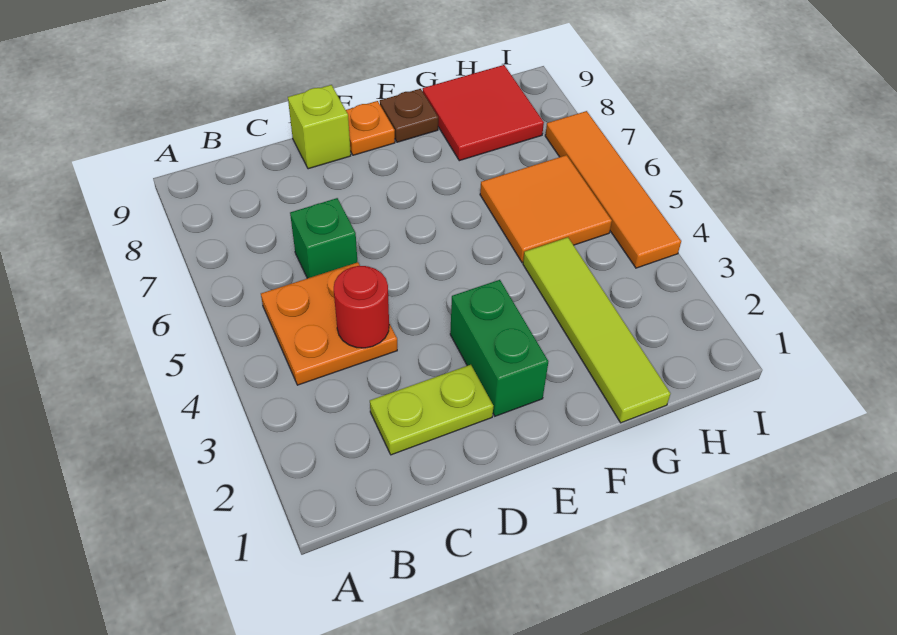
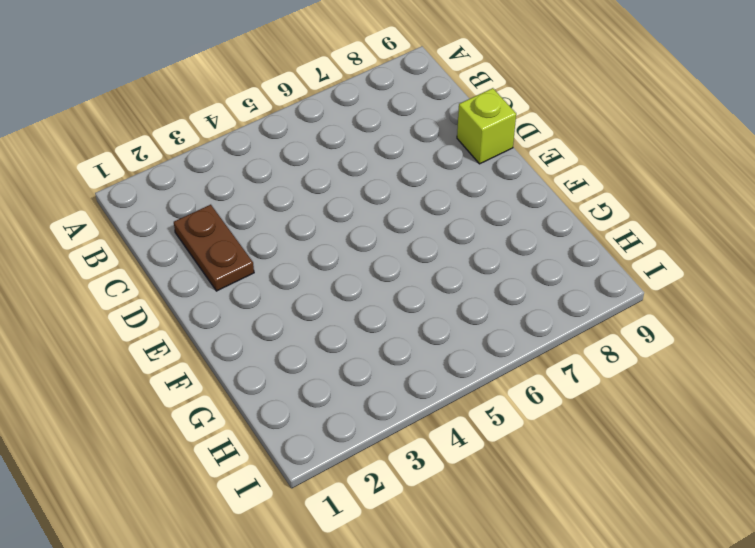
brown plate C2:D2 level 1 -> lime plate C2:D2 level 1
none -> orange plate B4:C5 level 1
none -> green brick C6 level 1
none -> green brick E2:E3 level 1

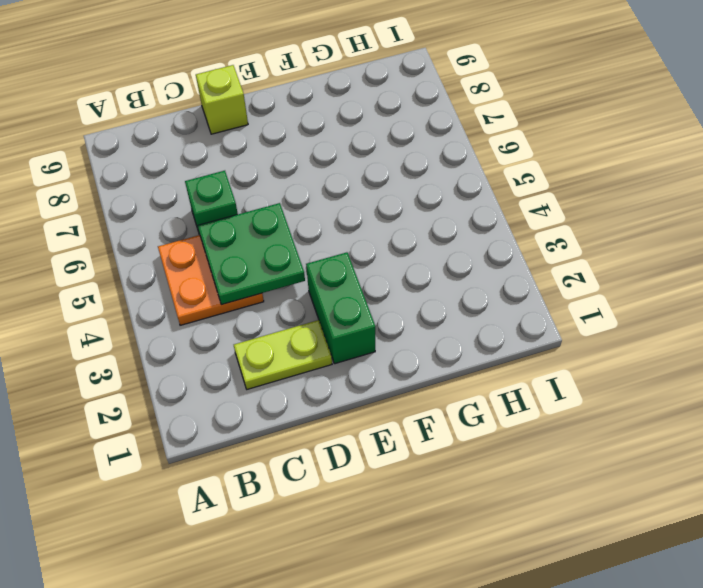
green plate C4:D5 level 2 -> red round brick C4 level 2
none -> orange plate E9 level 1
none -> brown plate F9 level 1
none -> lime tile G1:G4 level 1

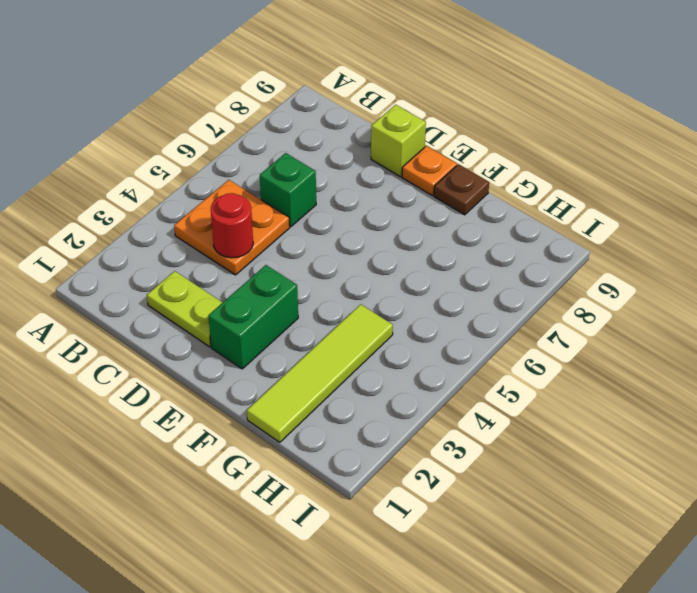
none -> orange tile G5:H6 level 1
none -> red tile G8:H9 level 1
none -> orange tile I4:I7 level 1

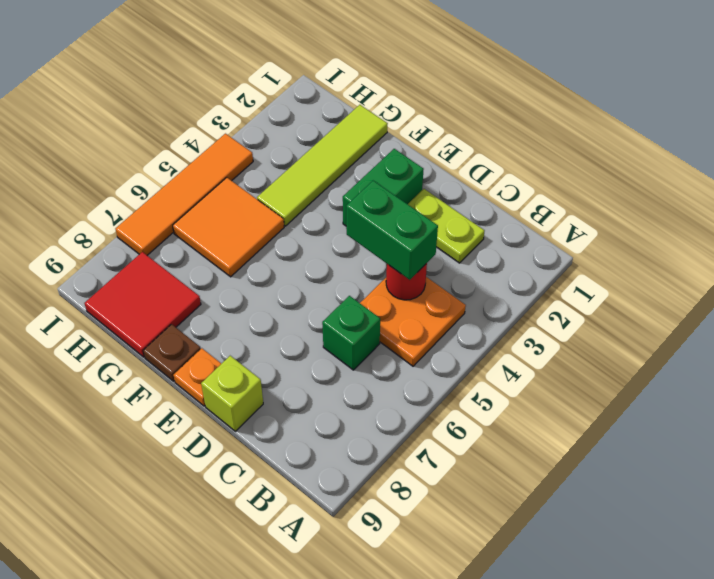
green brick C4:D4 level 3 -> none

